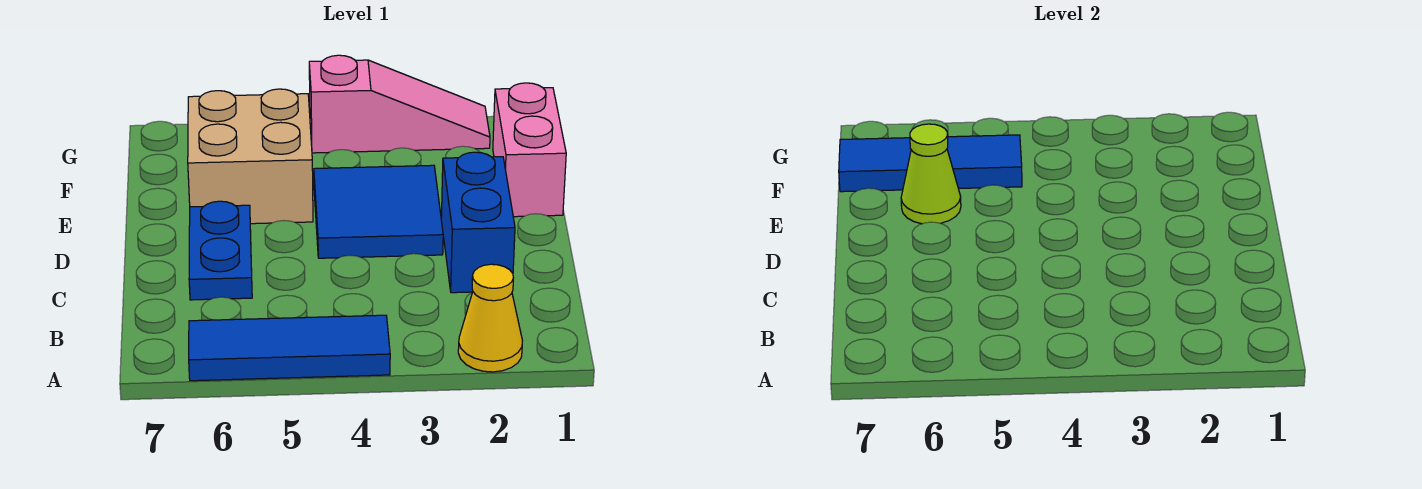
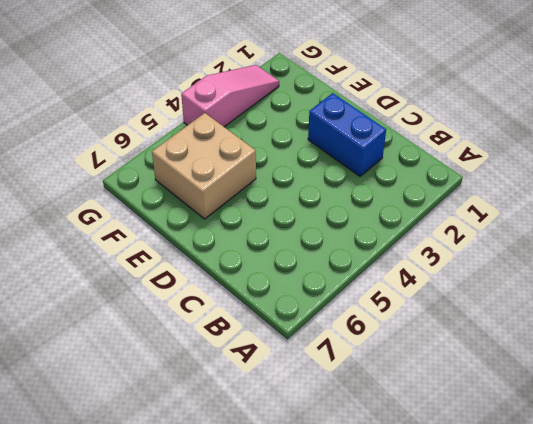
none -> yellow cone A2 level 1
none -> blue tile A4:A6 level 1

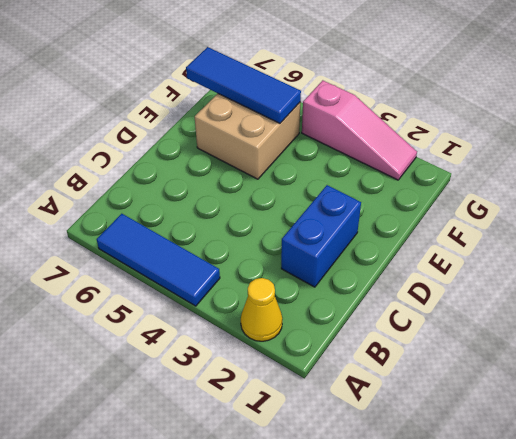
none -> blue plate C6:D6 level 1
none -> blue tile D3:E4 level 1

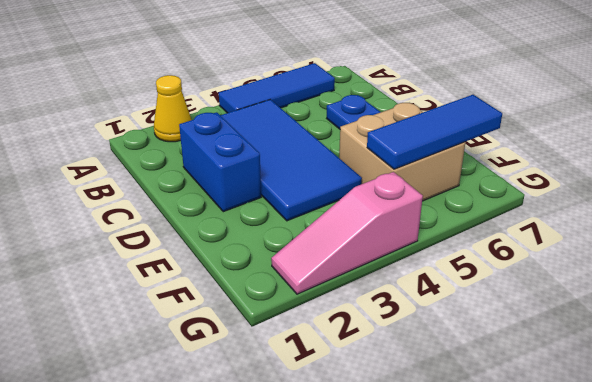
blue tile B3:E4 level 1 -> blue tile D3:E4 level 1
none -> pink brick E1:F1 level 1
none -> lime cone E6 level 2

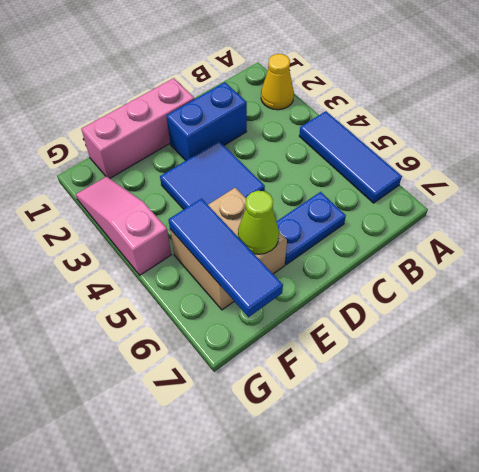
pink brick D1:F1 level 1 -> pink brick E1:F1 level 1

